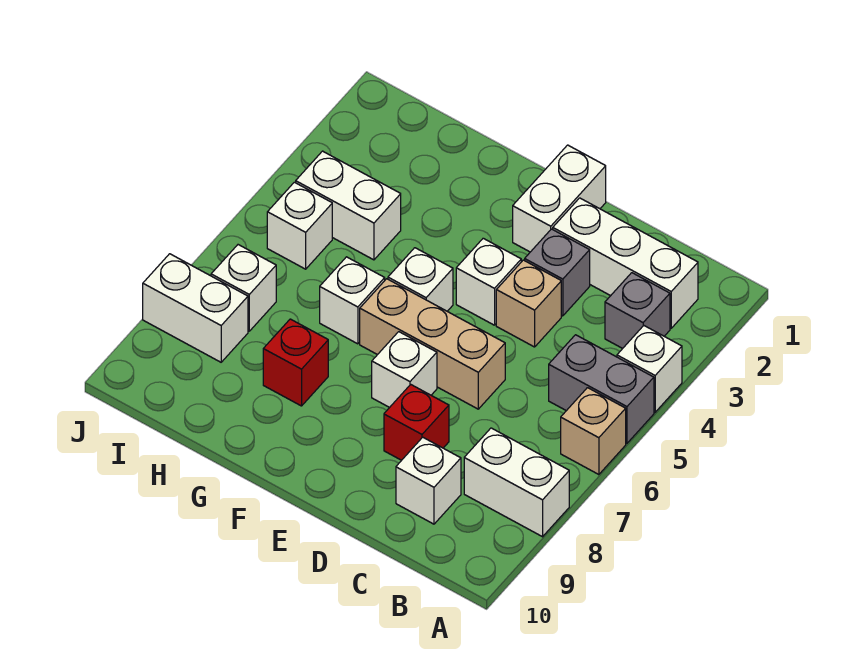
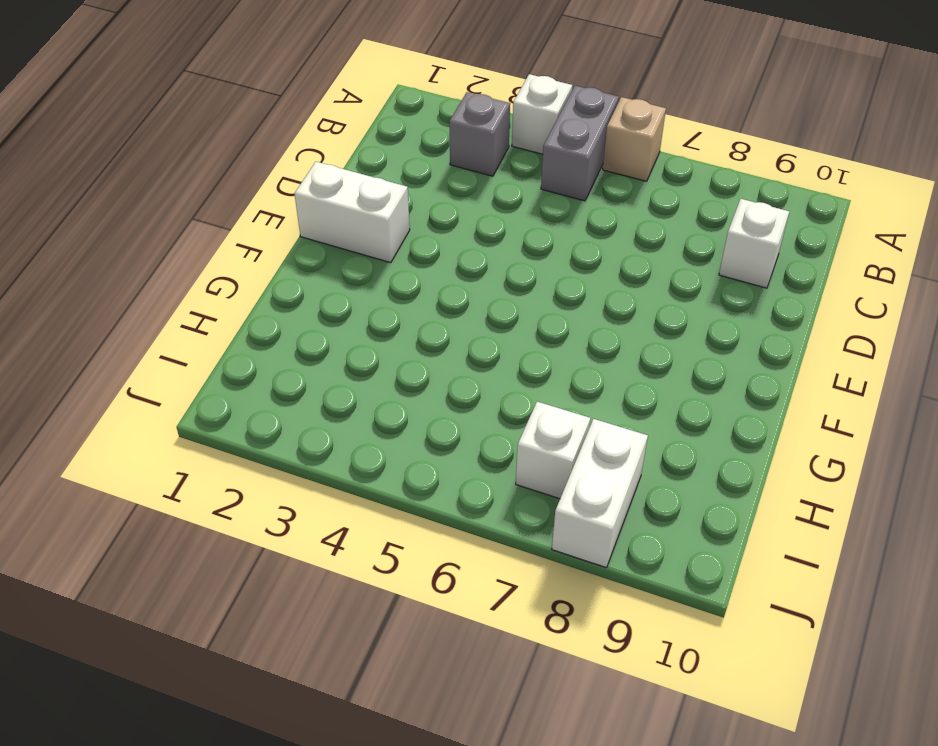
none -> white brick A8:B8 level 1
none -> white brick B2:D2 level 1
none -> grey brick D3 level 1

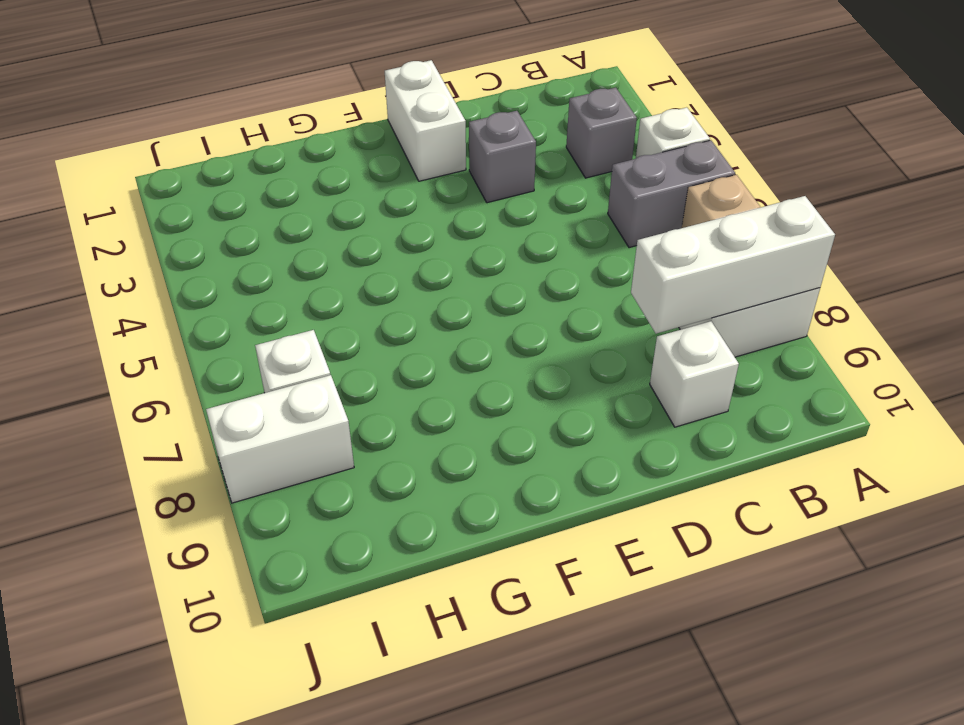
white brick A8:C8 level 2 -> white brick B2:D2 level 1
none -> tan brick D4 level 1
none -> tan brick D6:F6 level 1
none -> red brick D8 level 1

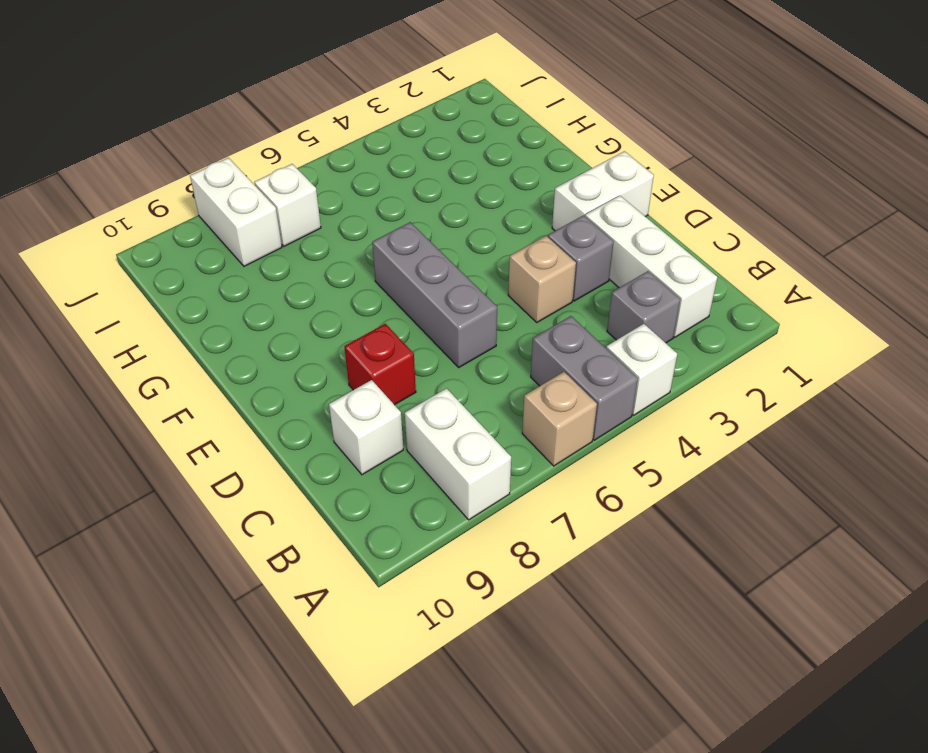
grey brick D6:F6 level 1 -> tan brick D6:F6 level 1
none -> white brick E4 level 1
none -> white brick E7 level 1
none -> white brick F5 level 1

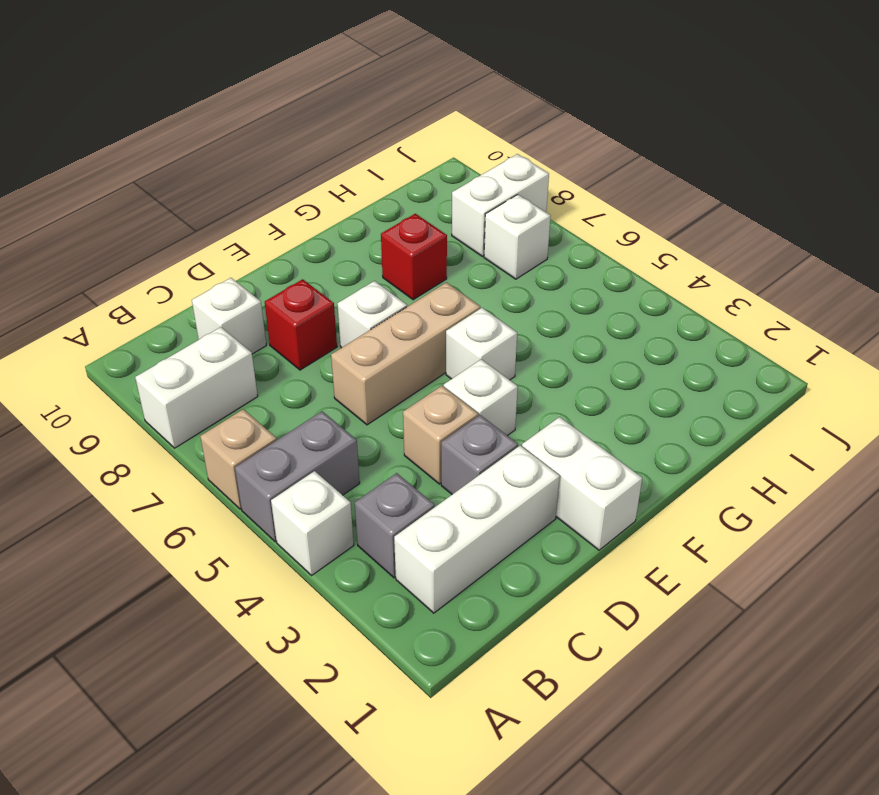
none -> white brick G6 level 1
none -> white brick H4:I4 level 1
none -> white brick I5 level 1

